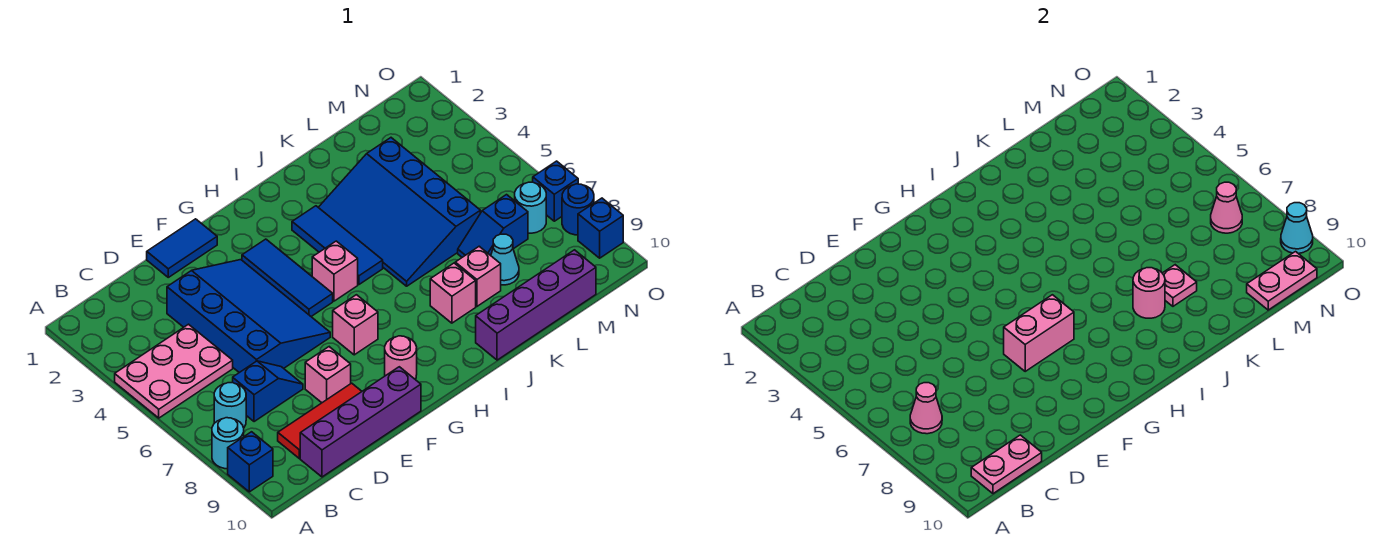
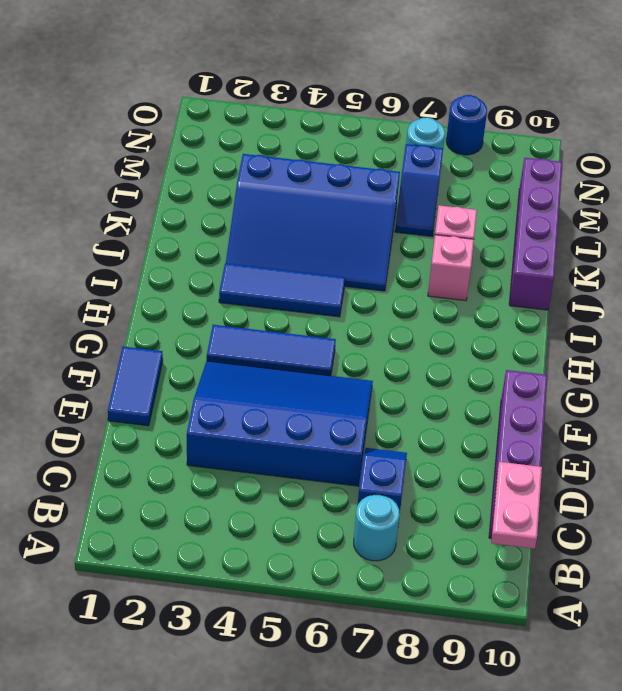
none -> pink plate A4:C5 level 1
none -> cyan round brick A8 level 1
none -> blue brick A9 level 1
none -> red tile C9:E9 level 1

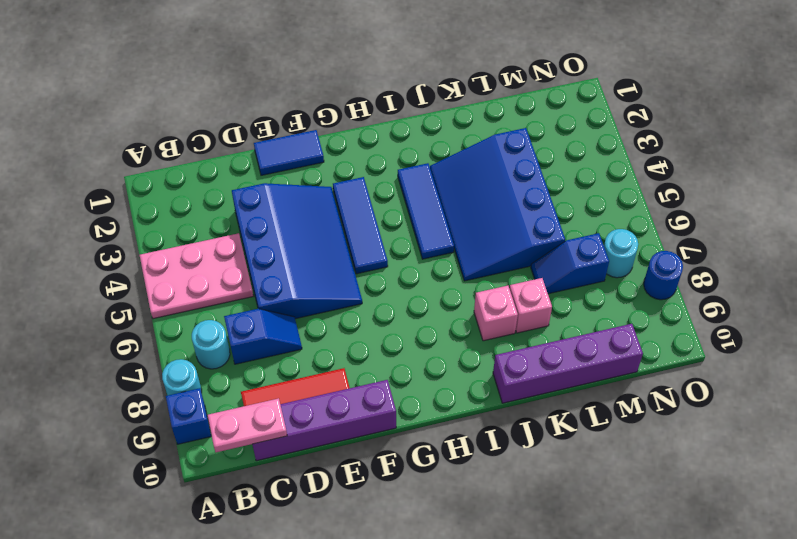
none -> pink brick E8 level 1
none -> pink brick G7 level 1
none -> pink round brick G9 level 1
none -> pink brick H5 level 1

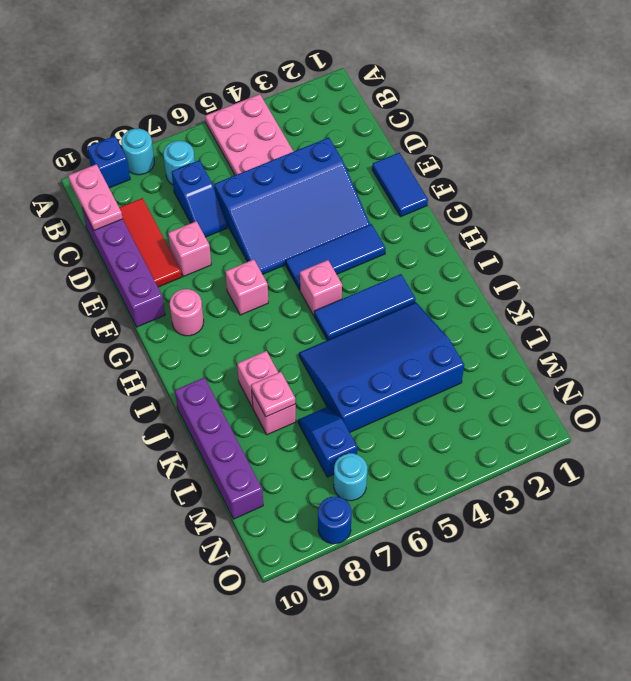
none -> cyan cone L8 level 1
none -> blue brick O7 level 1
none -> blue brick O9 level 1
none -> pink cone B7 level 2

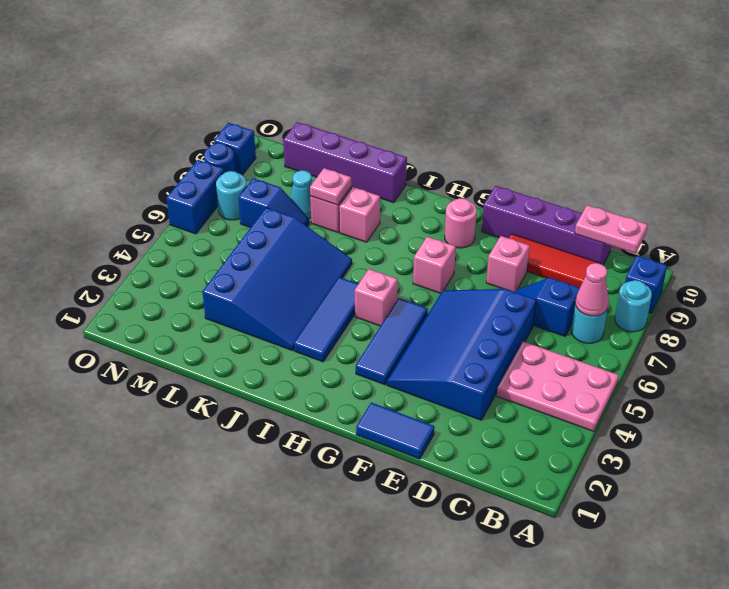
blue brick O6:O7 level 1 -> blue brick O7 level 1
none -> pink brick F7:G7 level 2
none -> pink round brick J8 level 2
none -> pink plate M10:N10 level 2
none -> pink cone N7 level 2

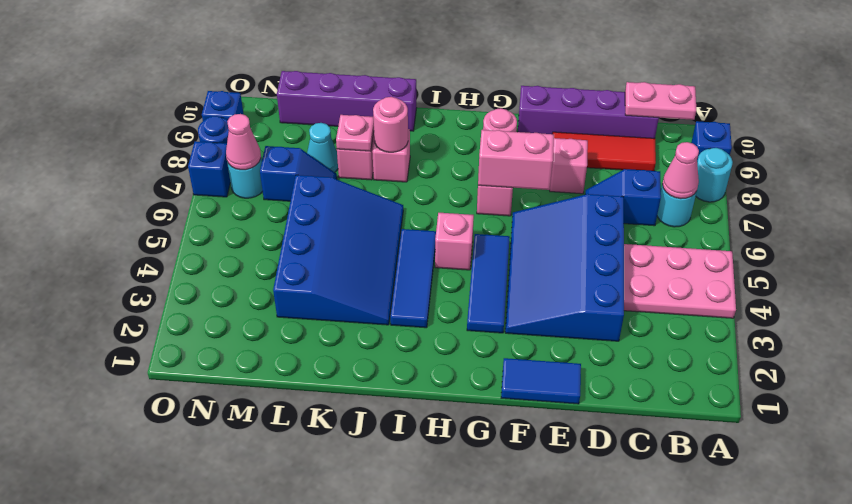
none -> pink plate M10:N10 level 2
none -> cyan cone O9 level 2

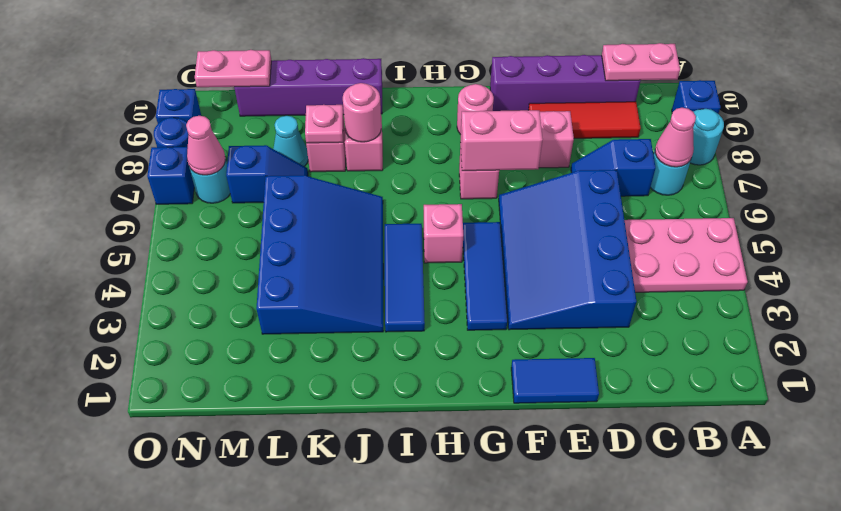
none -> cyan cone O9 level 2

